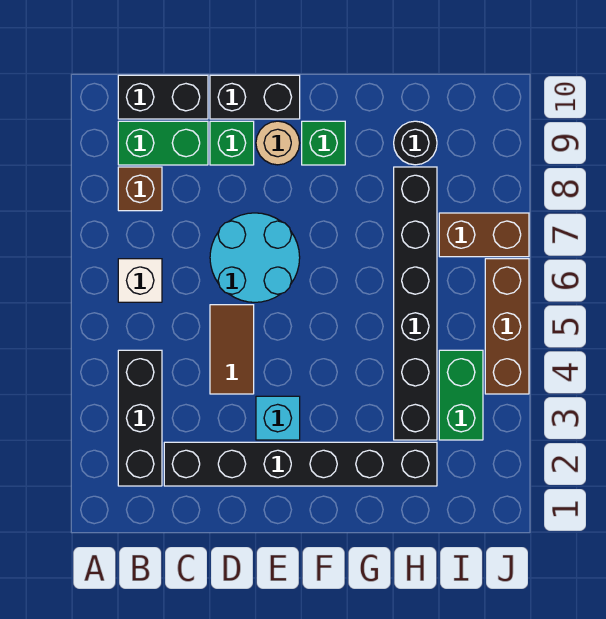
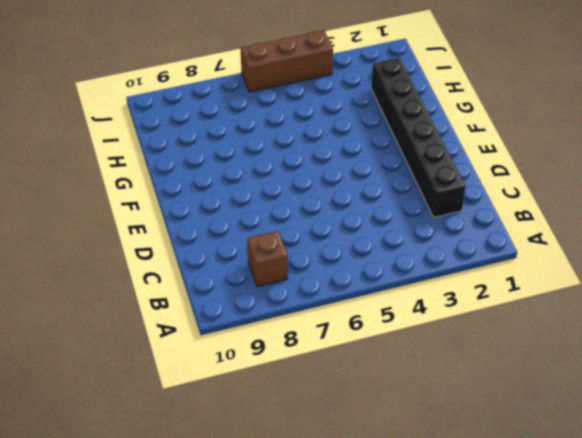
none -> black brick B2:B4 level 1
none -> white brick B6 level 1
none -> green brick B9:C9 level 1

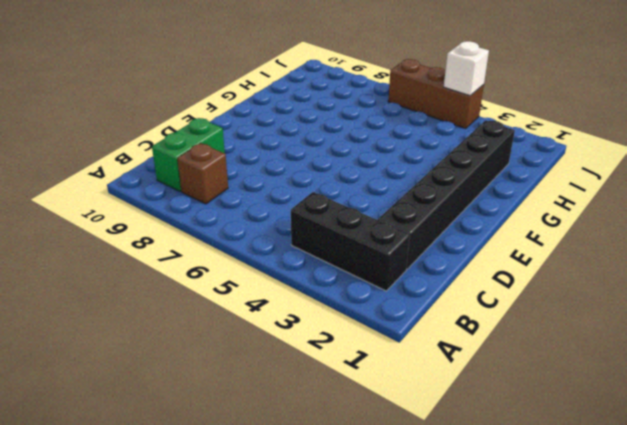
white brick J4 level 2 -> white brick B6 level 1
none -> black brick B10:C10 level 1
none -> brown tile D4:D5 level 1
none -> cyan round brick D6:E7 level 1

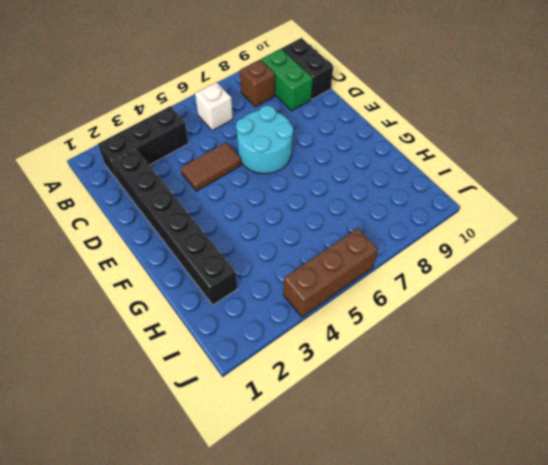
none -> green brick D9 level 1
none -> black brick D10:E10 level 1
none -> cyan brick E3 level 1

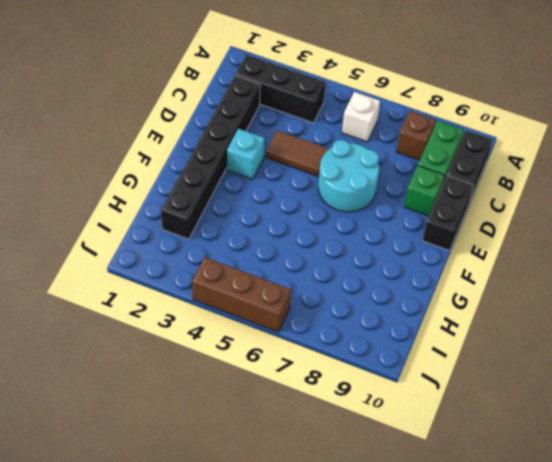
none -> tan round brick E9 level 1
none -> green brick F9 level 1
none -> black brick H3:H8 level 1

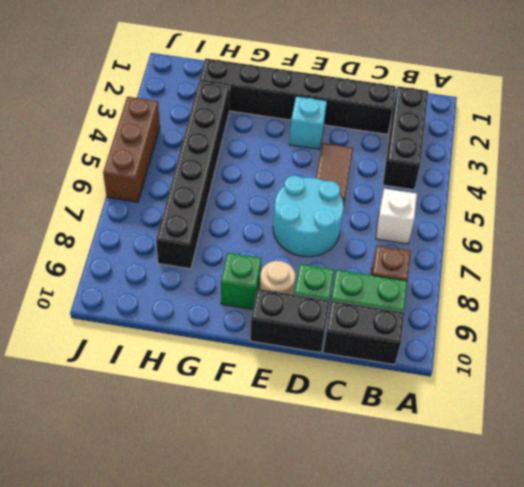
none -> black round brick H9 level 1
none -> green brick I3:I4 level 1
none -> brown brick I7:J7 level 1

